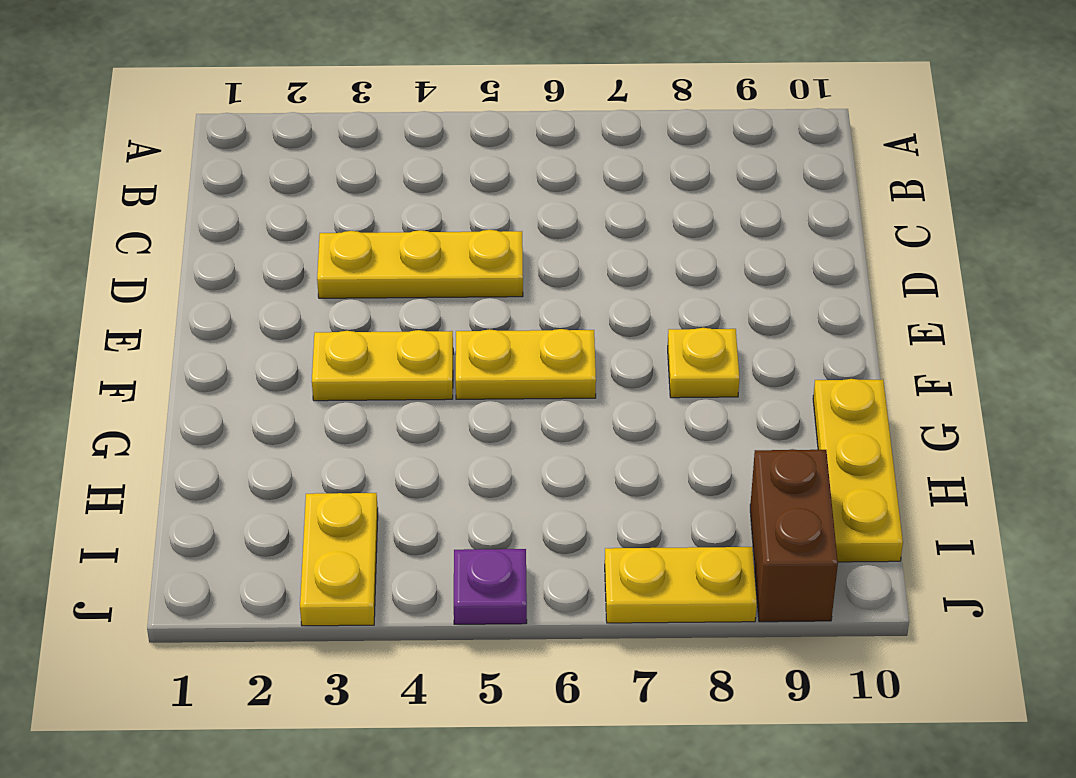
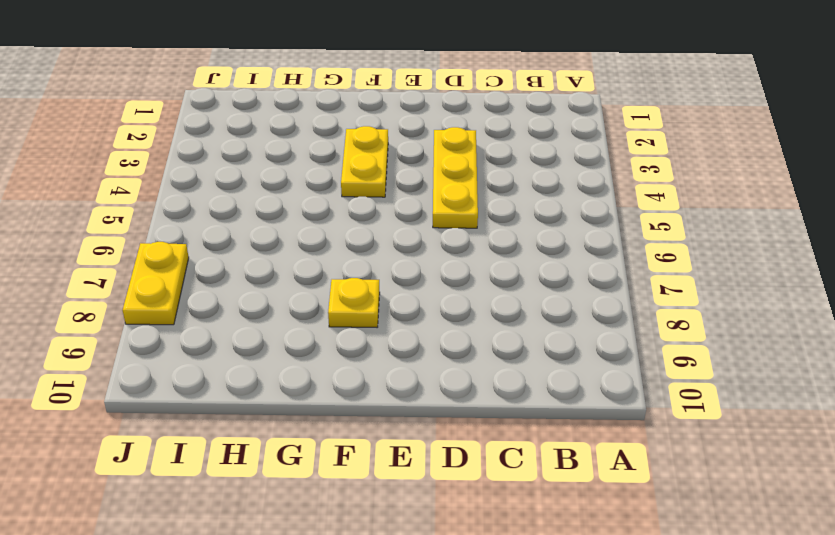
none -> yellow plate F5:F6 level 1
none -> yellow plate G10:I10 level 1

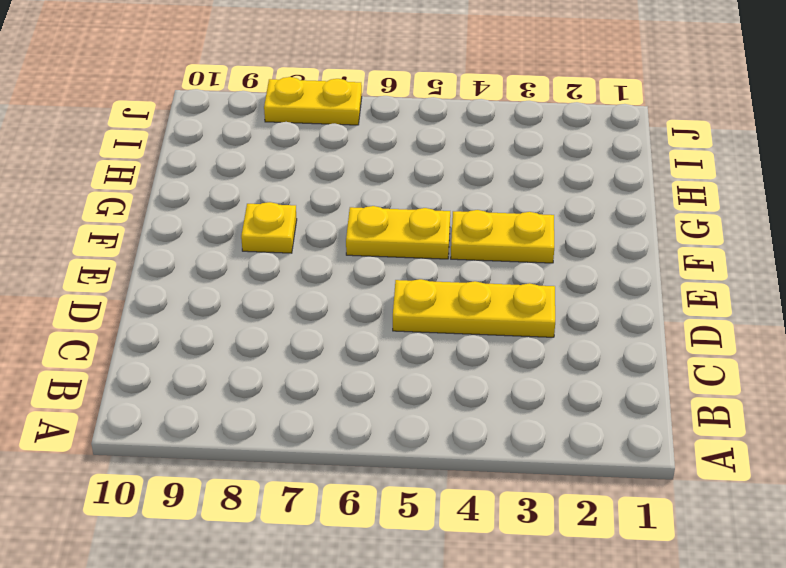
none -> yellow plate G10:I10 level 1
none -> yellow plate I3:J3 level 1

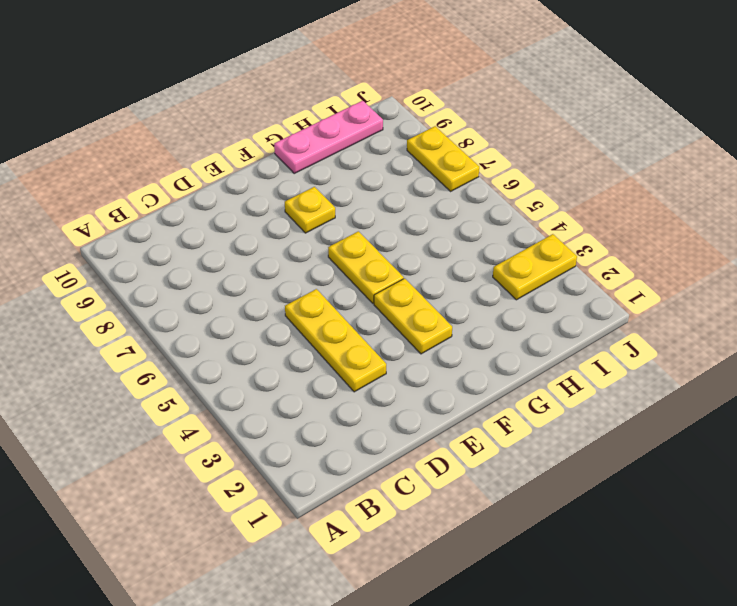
pink plate G10:I10 level 1 -> yellow plate G10:I10 level 1
none -> brown brick I9:J9 level 1
none -> purple plate J5 level 1

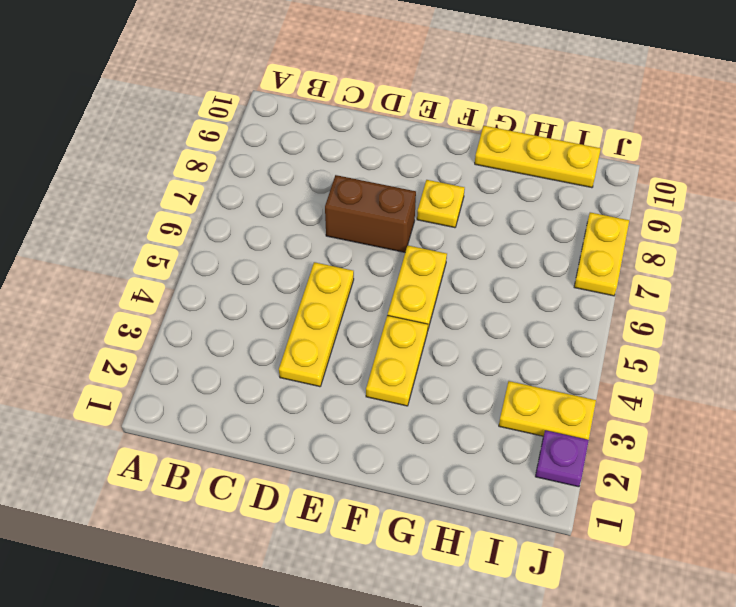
brown brick D7:E7 level 1 -> brown brick I9:J9 level 1
purple plate J2 level 1 -> purple plate J5 level 1

